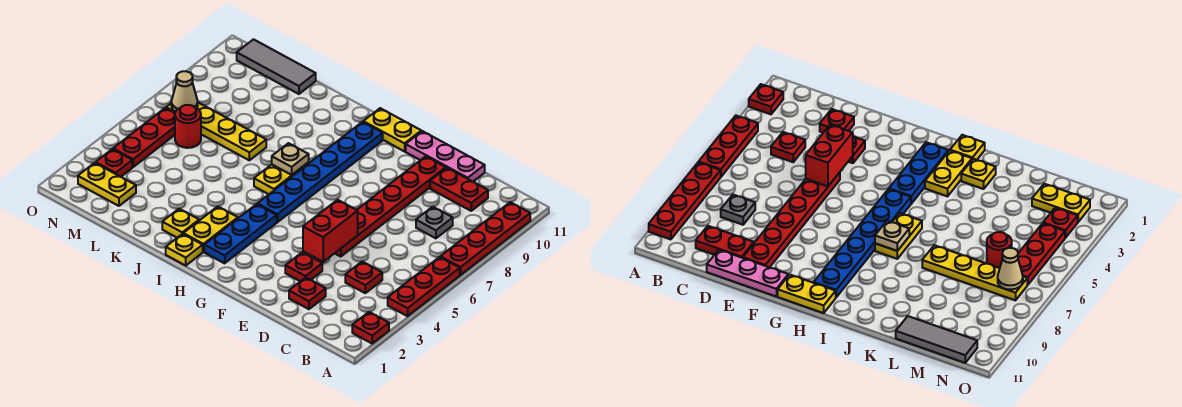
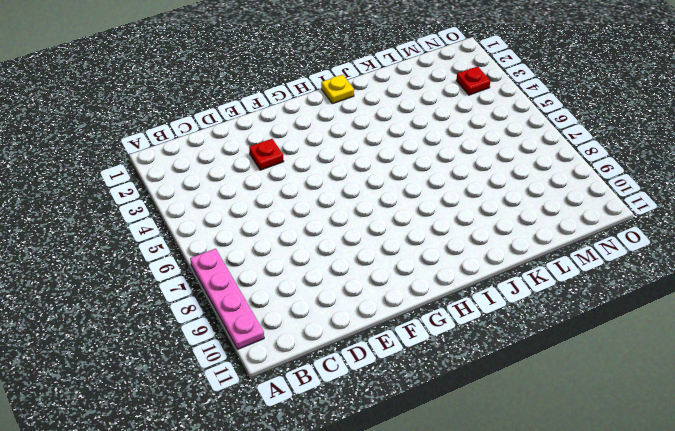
pink plate A7:A10 level 1 -> red plate A7:A10 level 1
none -> red plate A2 level 1
none -> red plate A4:A6 level 1
none -> red plate C4 level 1

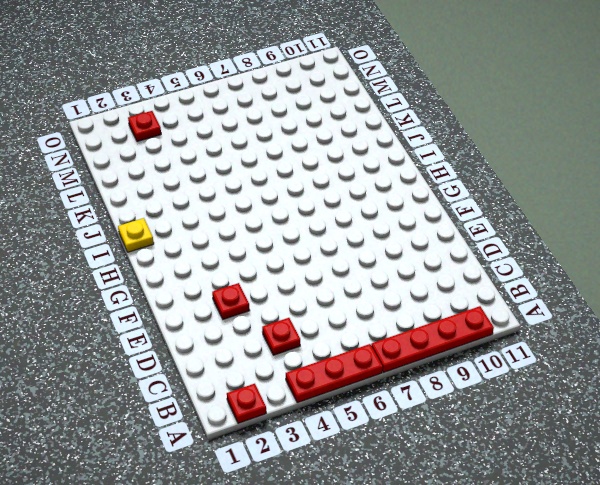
none -> grey plate C8 level 1
none -> red plate C10:D10 level 1
none -> red plate D2 level 1

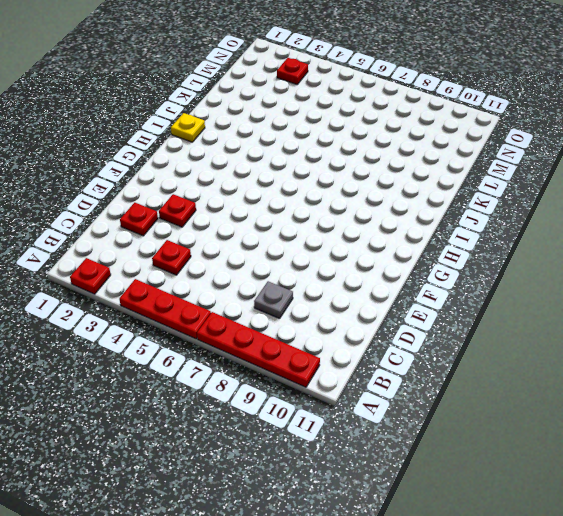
none -> red plate C10:D10 level 1
none -> pink plate D11:F11 level 1
none -> red plate E5:E10 level 1

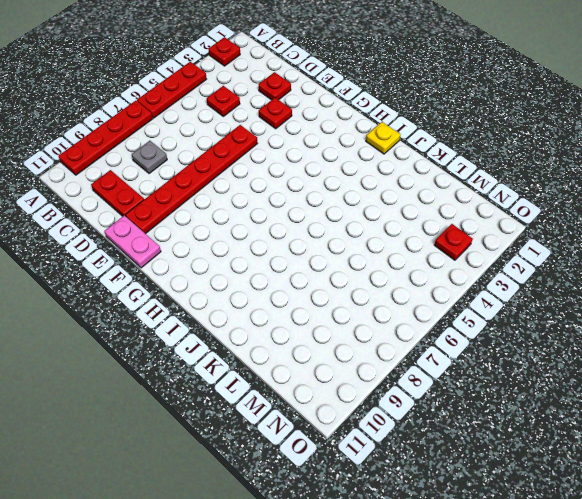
pink plate E11:F11 level 1 -> pink plate D11:F11 level 1
none -> yellow plate G11:H11 level 1
none -> blue plate H2:H4 level 1
none -> blue plate H5:H10 level 1

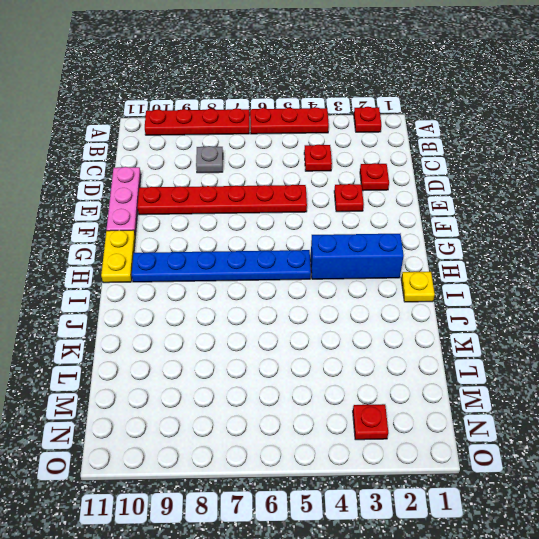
blue brick H2:H4 level 1 -> blue plate H2:H4 level 1
none -> red plate C10:D10 level 1
none -> yellow plate I2:I3 level 1
none -> yellow plate I6:I7 level 1

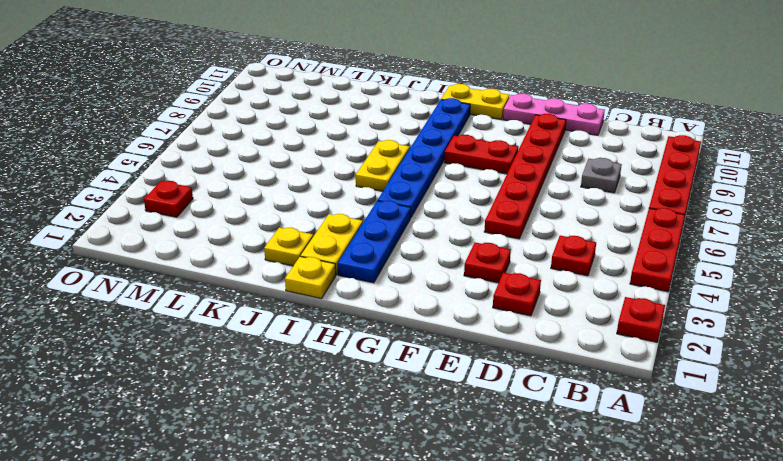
red plate F8:G8 level 1 -> red plate C10:D10 level 1
none -> yellow plate K7:N7 level 1
none -> grey tile L11:N11 level 1
none -> yellow plate M2:N2 level 1

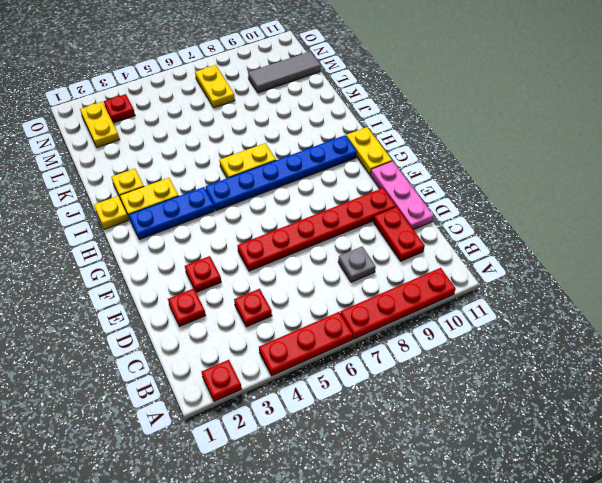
yellow plate M7:N7 level 1 -> yellow plate K7:N7 level 1
grey tile M9:M11 level 1 -> grey tile L11:N11 level 1
none -> red round brick M6 level 1
none -> red plate N4:N6 level 1
none -> red brick E4:E5 level 2

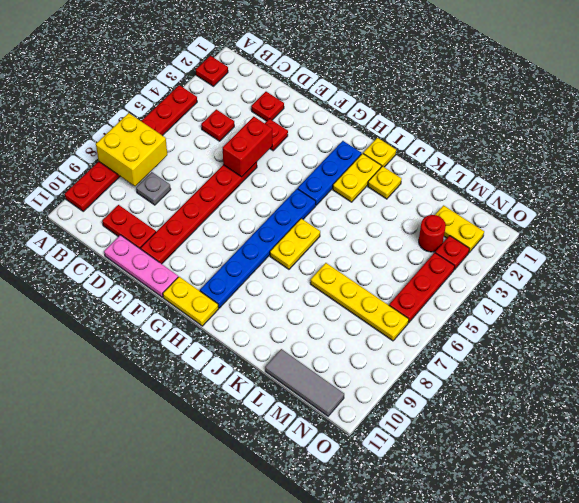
yellow brick A7:B8 level 2 -> none
red round brick M3 level 1 -> red round brick M6 level 1
none -> tan plate I7 level 2
none -> tan cone N7 level 2

